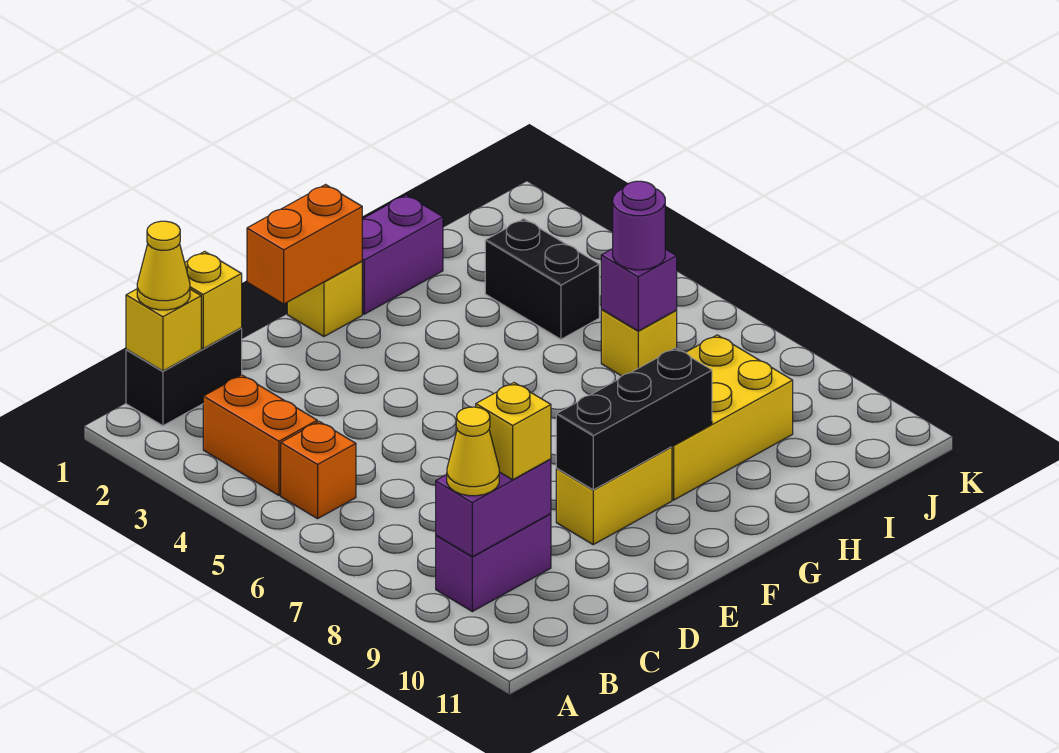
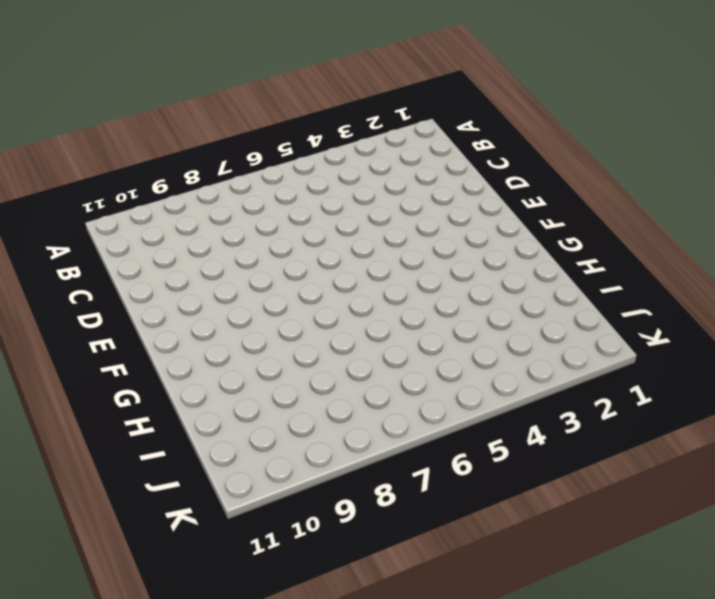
none -> black brick B1:C1 level 1
none -> orange brick B3:B4 level 1
none -> orange brick B5 level 1

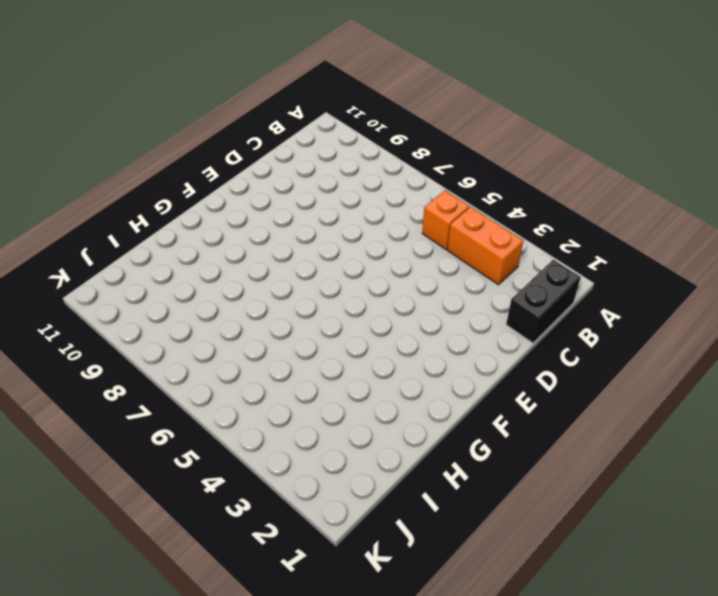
none -> purple brick B9:C9 level 1
none -> yellow brick E9:F9 level 1
none -> yellow brick F1 level 1

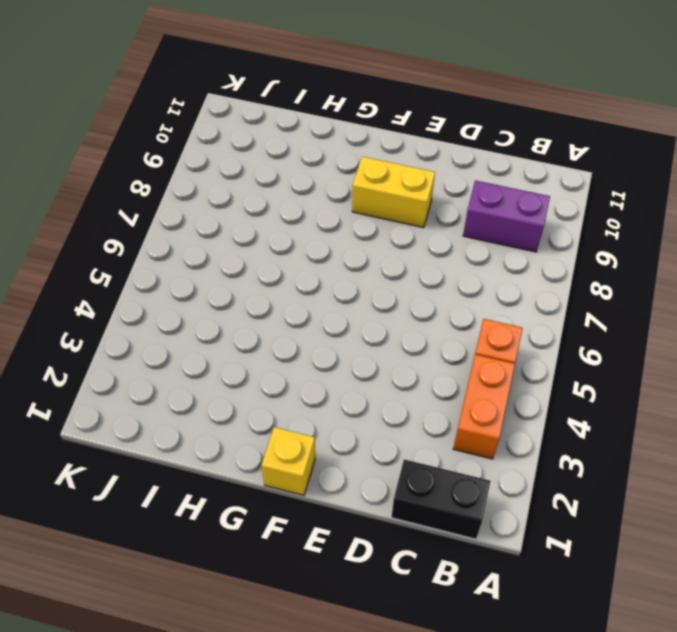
none -> purple brick G1:H1 level 1
none -> yellow brick G8:I9 level 1
none -> black brick I3:I4 level 1

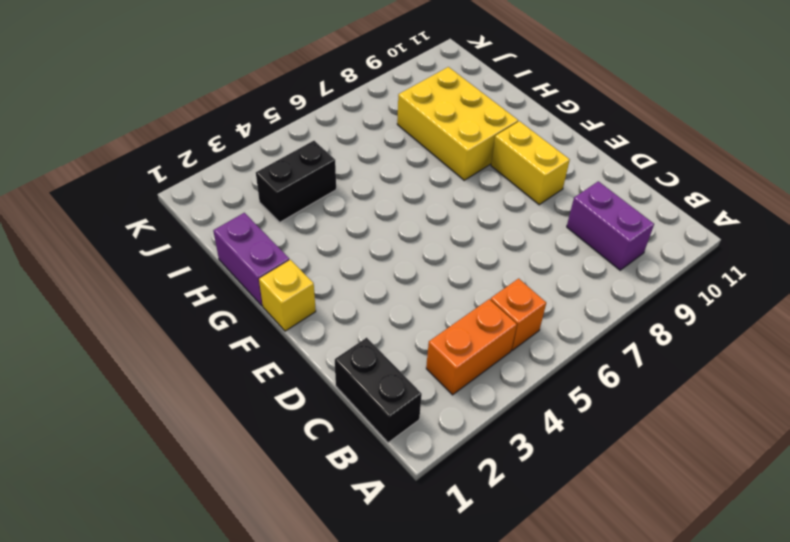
none -> yellow brick I6 level 1
none -> yellow brick B1 level 2
none -> purple brick B9:C9 level 2

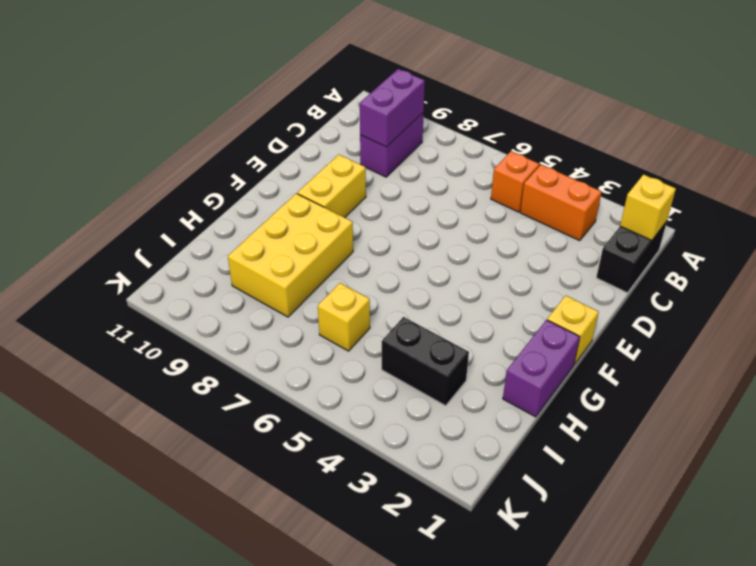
none -> yellow brick C1 level 2
none -> orange brick E1:F1 level 2
none -> black brick E9:G9 level 2

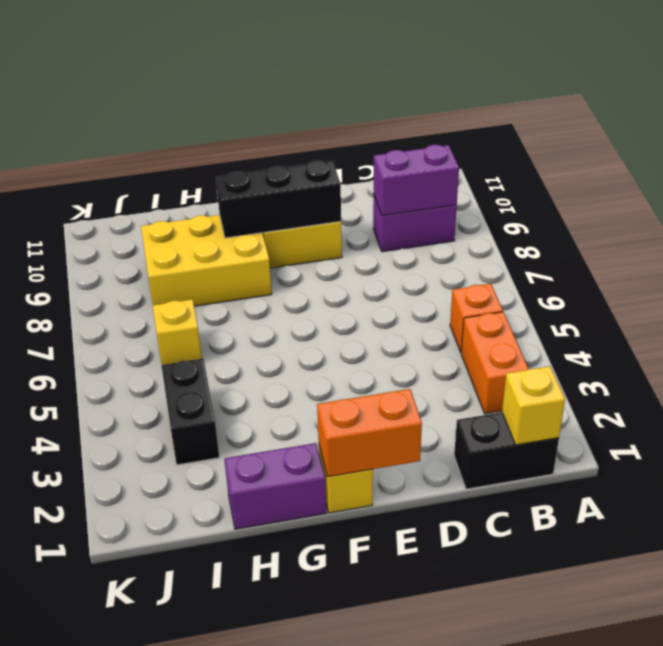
none -> yellow brick C1 level 2
none -> purple brick I6 level 2
none -> yellow cone B1 level 3

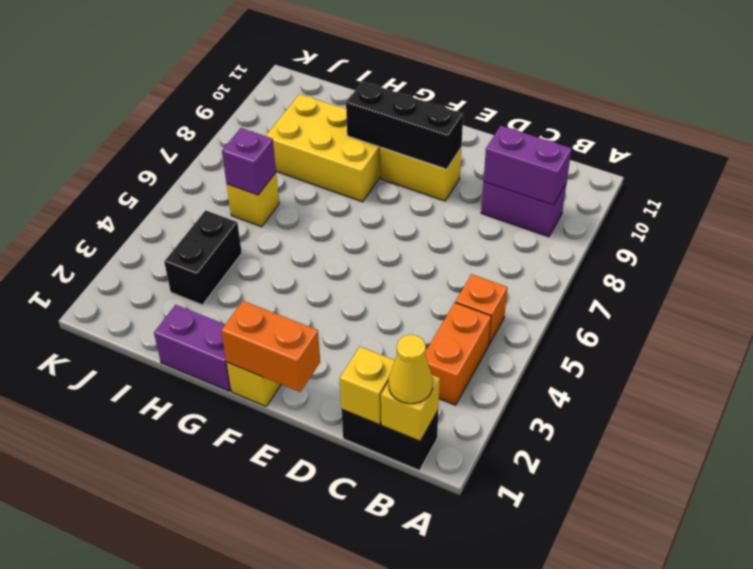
none -> yellow cone B9 level 3
none -> yellow brick C9 level 3
none -> purple round brick I6 level 3

